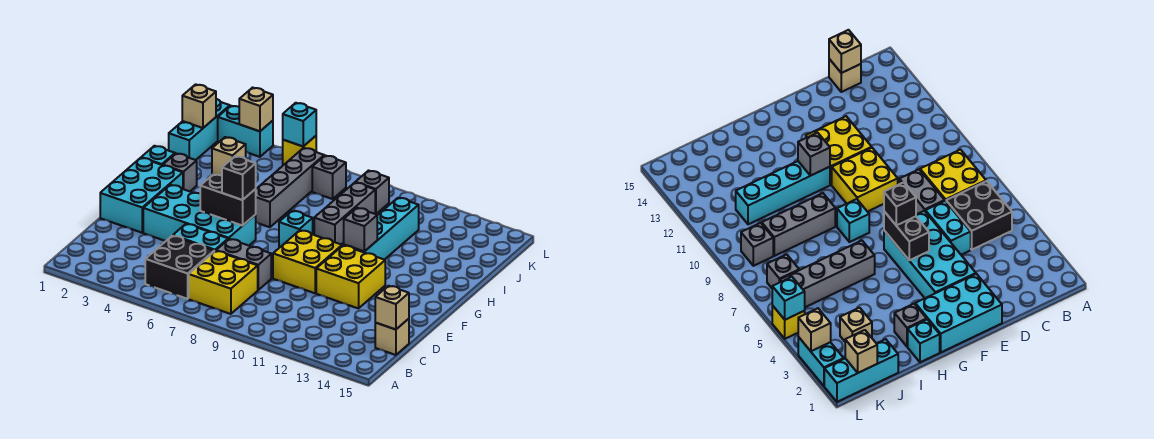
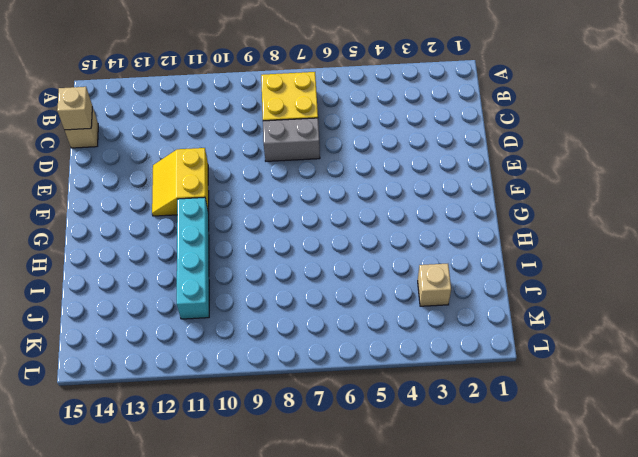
yellow slope E11:F12 level 1 top 11 -> yellow brick E11:F12 level 1
none -> black brick B5:C6 level 1
none -> cyan brick D5:D6 level 1
none -> cyan brick E1:G2 level 1

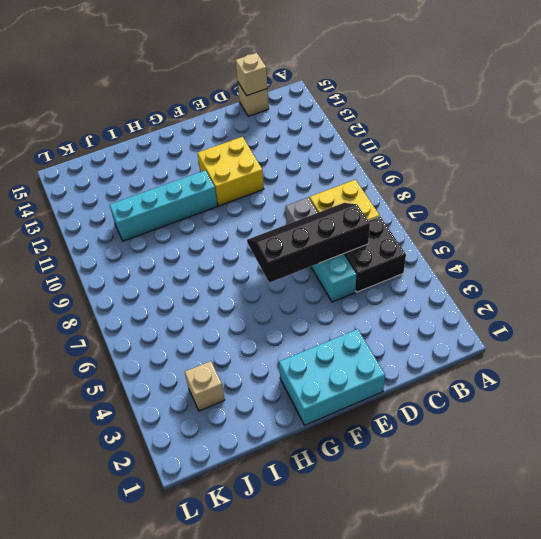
black slope C6:F7 level 2 top 6 -> black brick F5:F6 level 2
none -> cyan brick E3:F6 level 1
none -> yellow brick E9:F10 level 1
none -> cyan brick G8 level 1

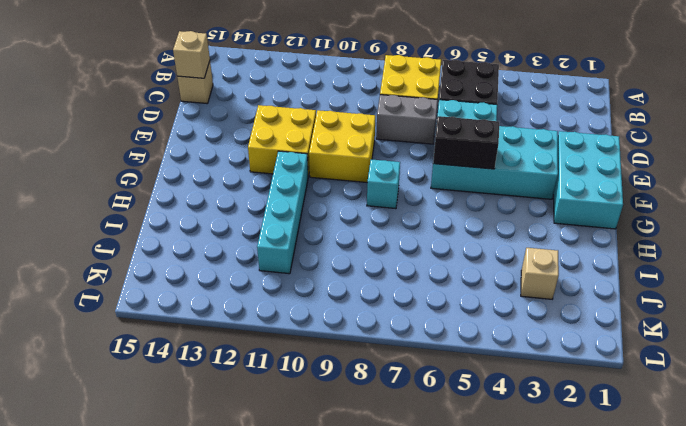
none -> cyan brick H1 level 1
none -> grey brick H2 level 1
none -> grey brick H6:K6 level 1

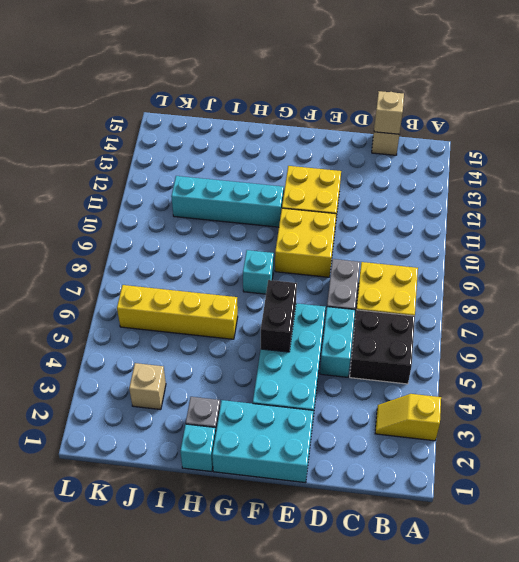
yellow slope A3:B3 level 1 top A -> none
yellow brick H6:K6 level 1 -> grey brick H6:K6 level 1
none -> grey brick H9:J9 level 1
none -> cyan brick J1:L1 level 1
none -> grey brick K7 level 1

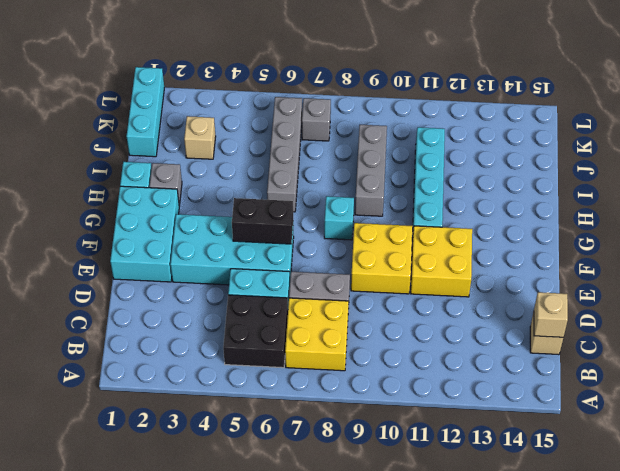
none -> grey brick K9 level 1
none -> cyan brick L2:L3 level 1
none -> yellow brick L5 level 1

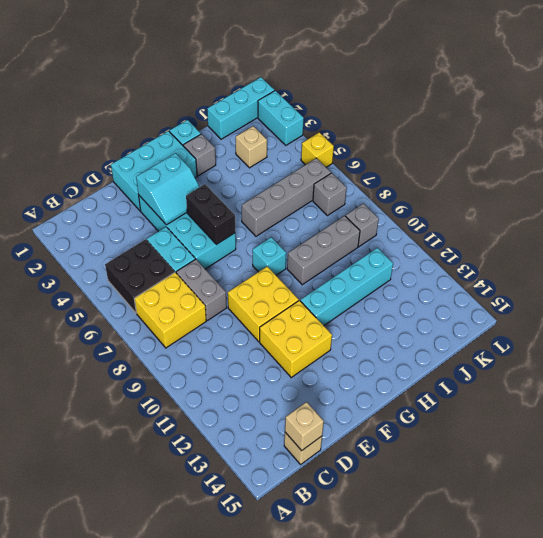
cyan slope E3:F4 level 2 top 3 -> none
none -> grey brick G11 level 2
none -> tan brick K1 level 2
none -> tan brick L3 level 2

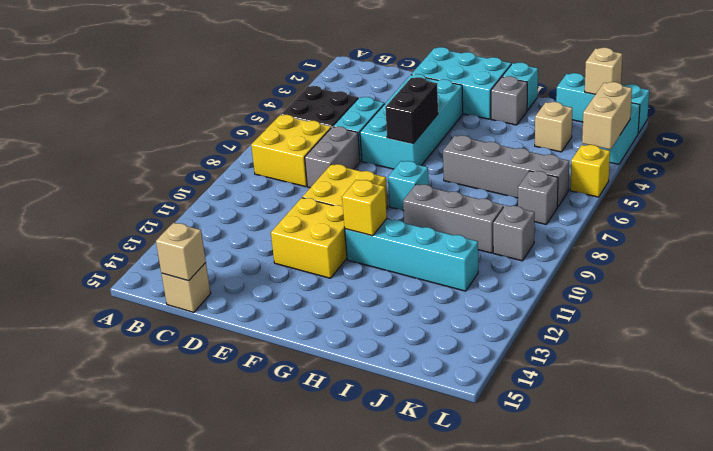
yellow brick G11 level 2 -> grey brick G11 level 2
tan brick L3:L4 level 2 -> tan brick L3 level 2
none -> cyan brick L5 level 2
none -> black brick F6 level 3

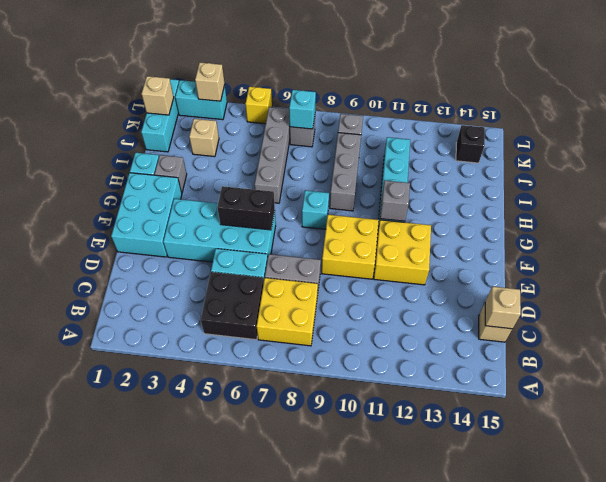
cyan brick K7 level 2 -> cyan brick L5 level 2
black brick K14 level 1 -> black brick F6 level 3

